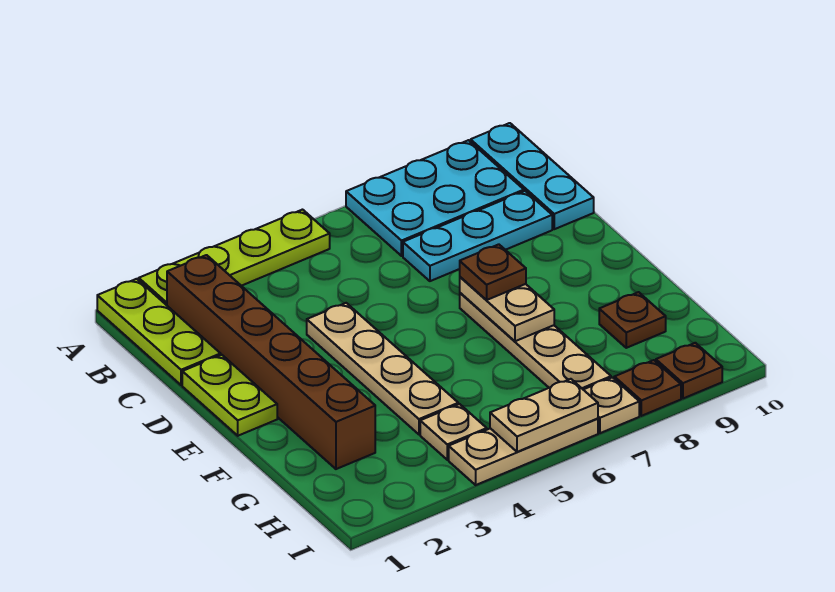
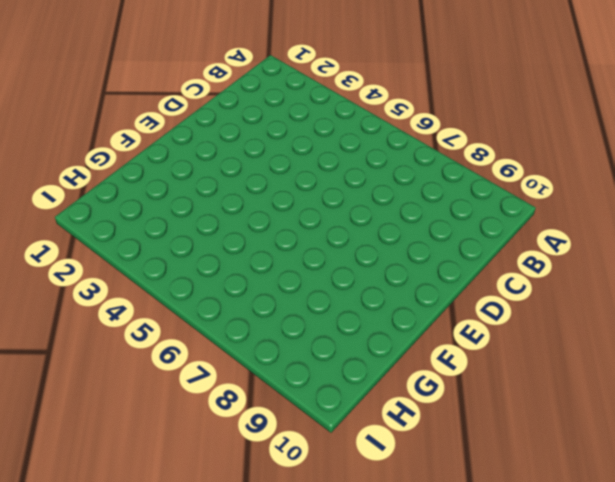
none -> lime plate A1:C1 level 1
none -> lime plate A2:A5 level 1
none -> cyan plate A7:B9 level 1

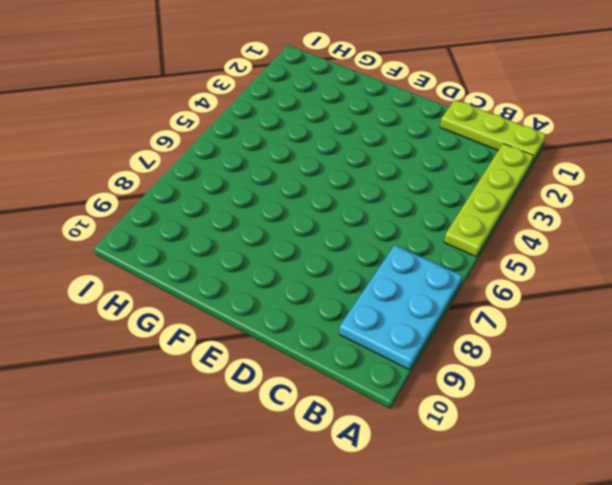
none -> cyan plate A10:C10 level 1
none -> brown brick B2:G2 level 1
none -> cyan plate C7:C9 level 1

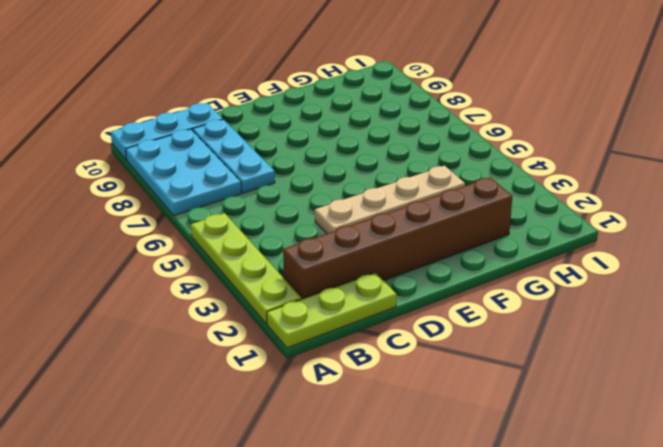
none -> lime plate D1:E1 level 1
none -> tan plate E7:H7 level 1
none -> brown plate G9 level 1

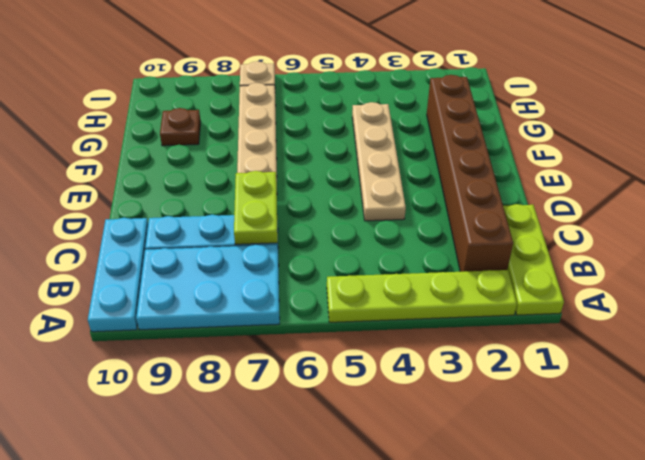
lime plate C7:D7 level 2 -> lime plate D1:E1 level 1
none -> tan plate H4 level 1
none -> tan plate I4:I6 level 1
none -> brown plate I8 level 1

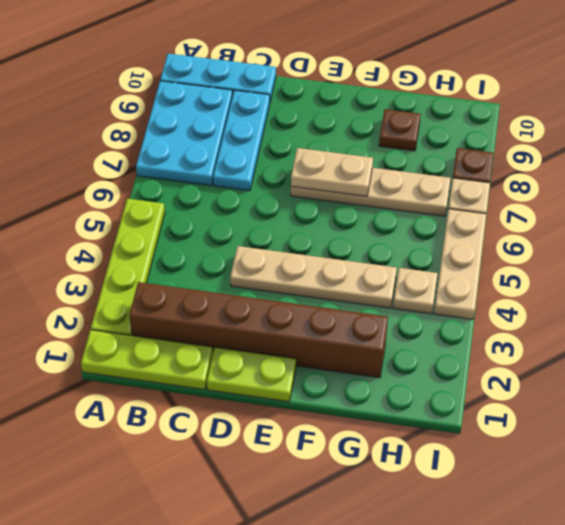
none -> brown plate I9 level 1
none -> tan plate I5:I6 level 2
none -> brown plate E7 level 3

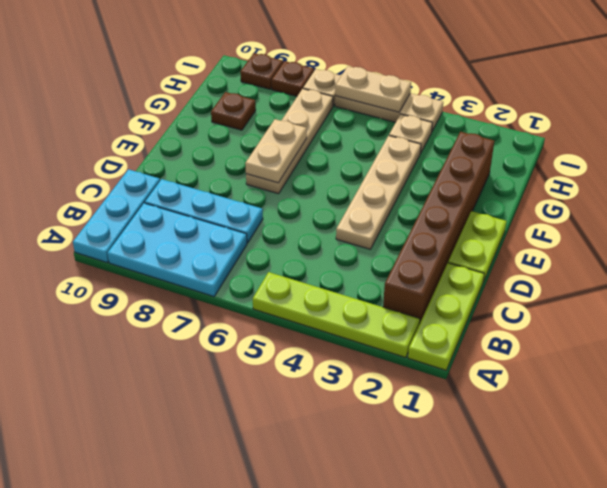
none -> brown plate E7 level 3

